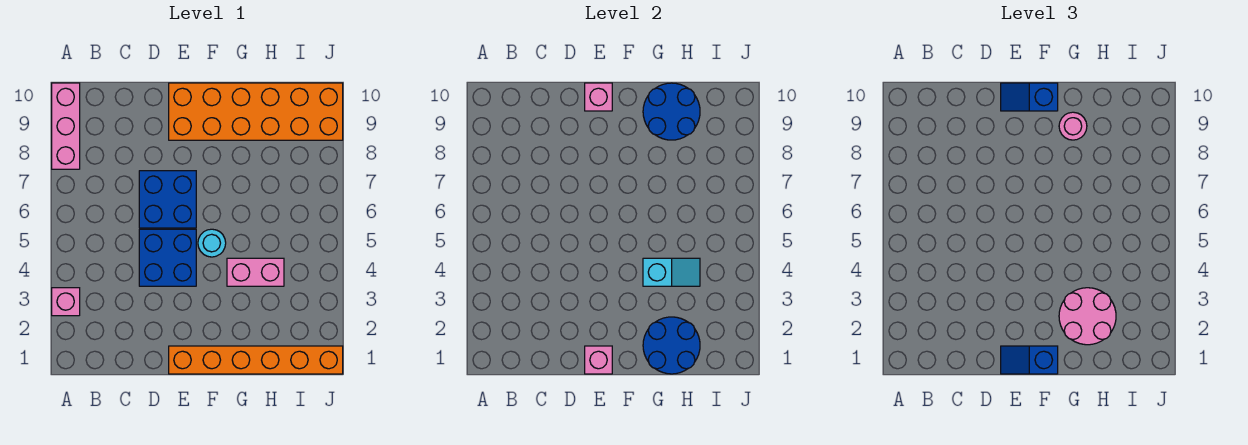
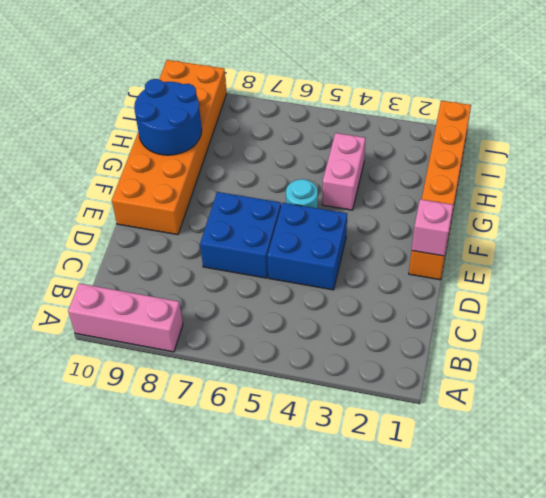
none -> pink brick A3 level 1
none -> pink brick E10 level 2
none -> blue round brick G1:H2 level 2

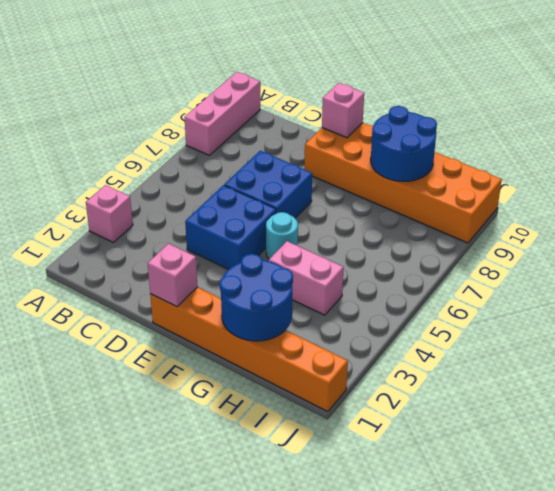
none -> cyan slope G4:H4 level 2 top G
none -> blue slope E1:F1 level 3 top F
none -> blue slope E10:F10 level 3 top F

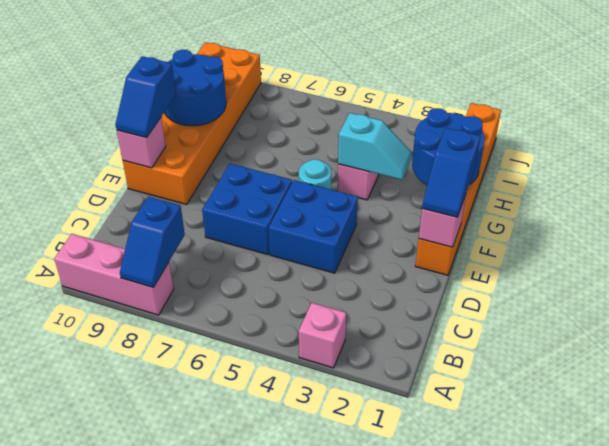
blue slope A8:B8 level 2 top B -> none
cyan slope G3:G4 level 2 top 4 -> cyan slope G4:H4 level 2 top G
none -> pink round brick G2:H3 level 3
none -> pink round brick G9 level 3

